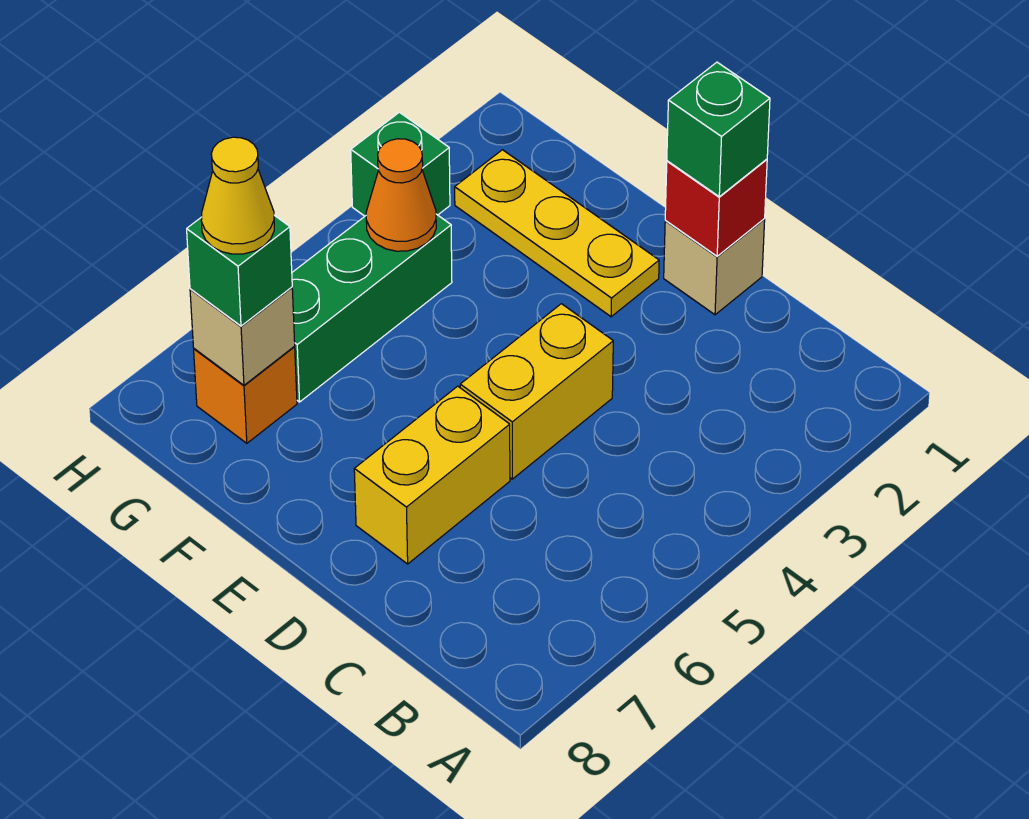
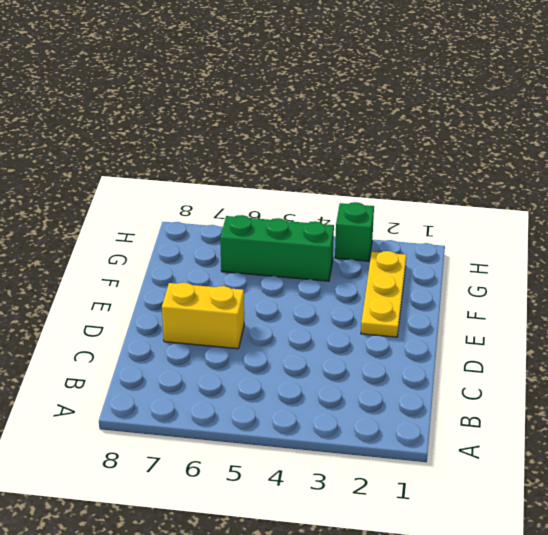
none -> tan brick D1 level 1
none -> yellow brick D4:D5 level 1
none -> orange brick G7 level 1

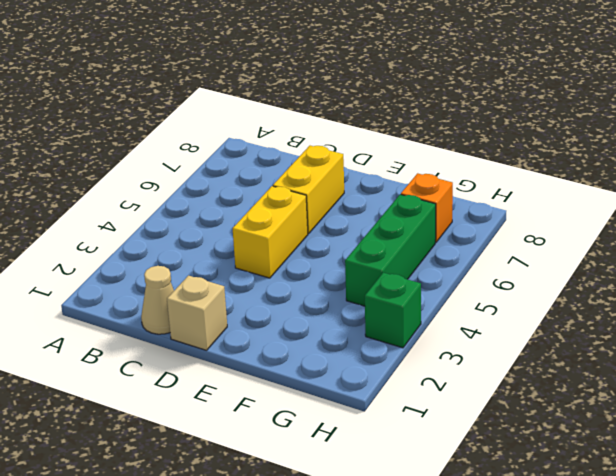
tan cone C1 level 1 -> none
none -> yellow plate E2:G2 level 1
none -> red brick D1 level 2
none -> orange cone G4 level 2

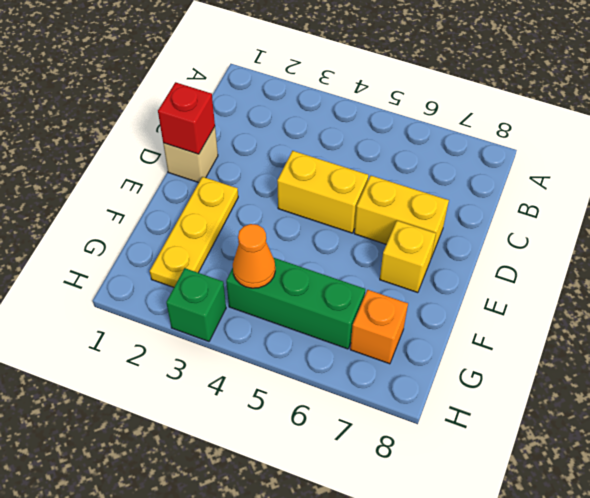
yellow brick E7 level 1 -> none
none -> tan brick G7 level 2
none -> green brick D1 level 3
none -> green brick G7 level 3

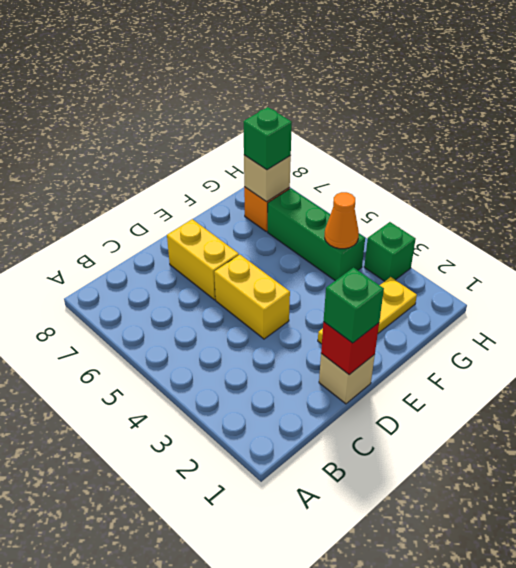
none -> yellow cone G7 level 4

